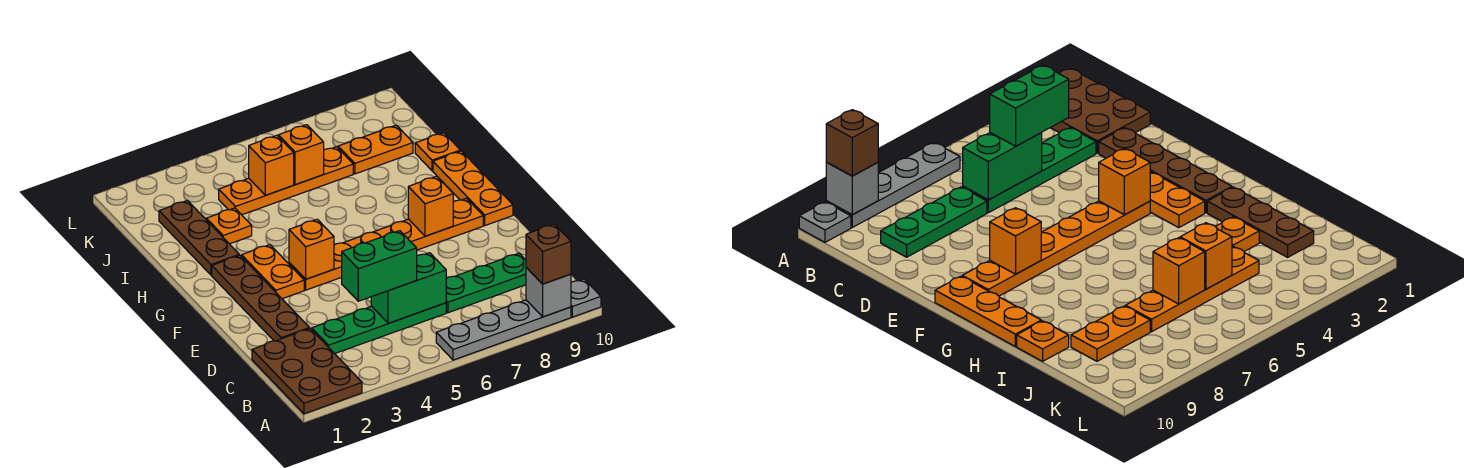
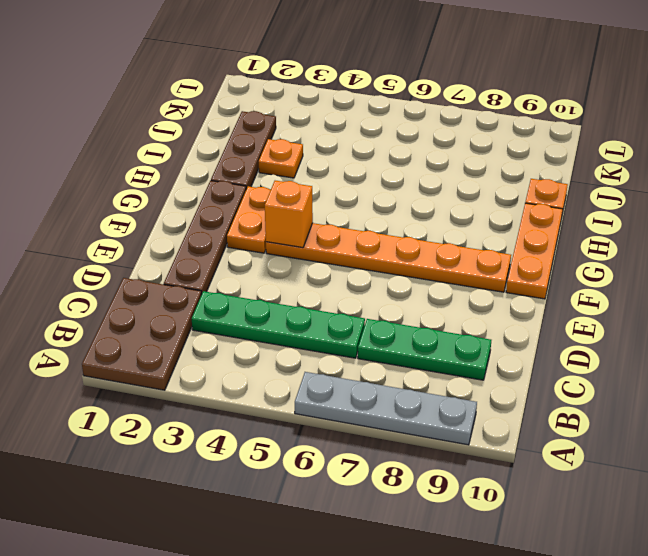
none -> grey plate A10 level 1
none -> orange plate J4:J7 level 1
none -> orange plate J8:J9 level 1

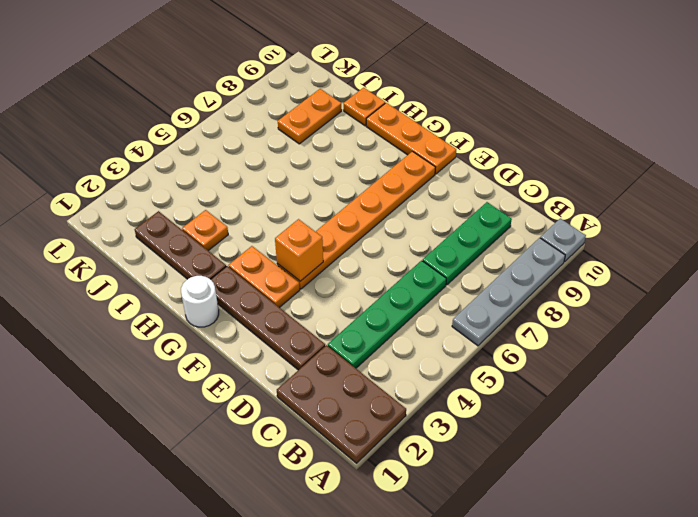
white round brick G1 level 1 -> none
none -> orange plate J4:J7 level 1
none -> grey brick A9 level 2
none -> green brick C5:C6 level 2

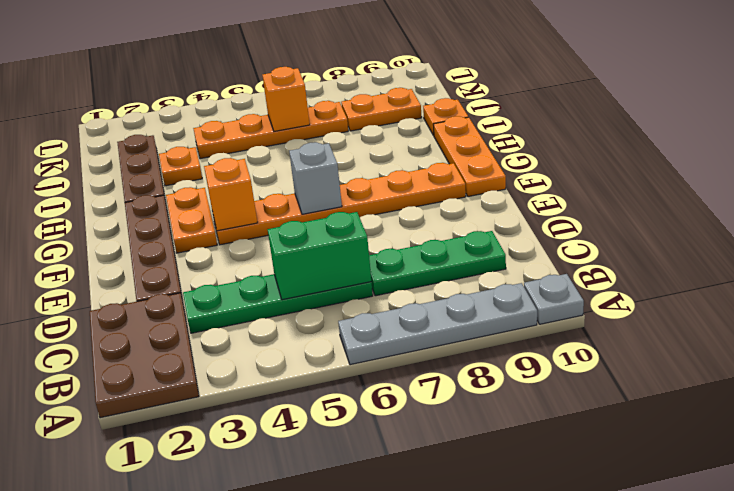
grey brick F6 level 2 -> grey brick A9 level 2
none -> orange brick F8 level 2
none -> orange brick J5 level 2
none -> brown brick A9 level 3

